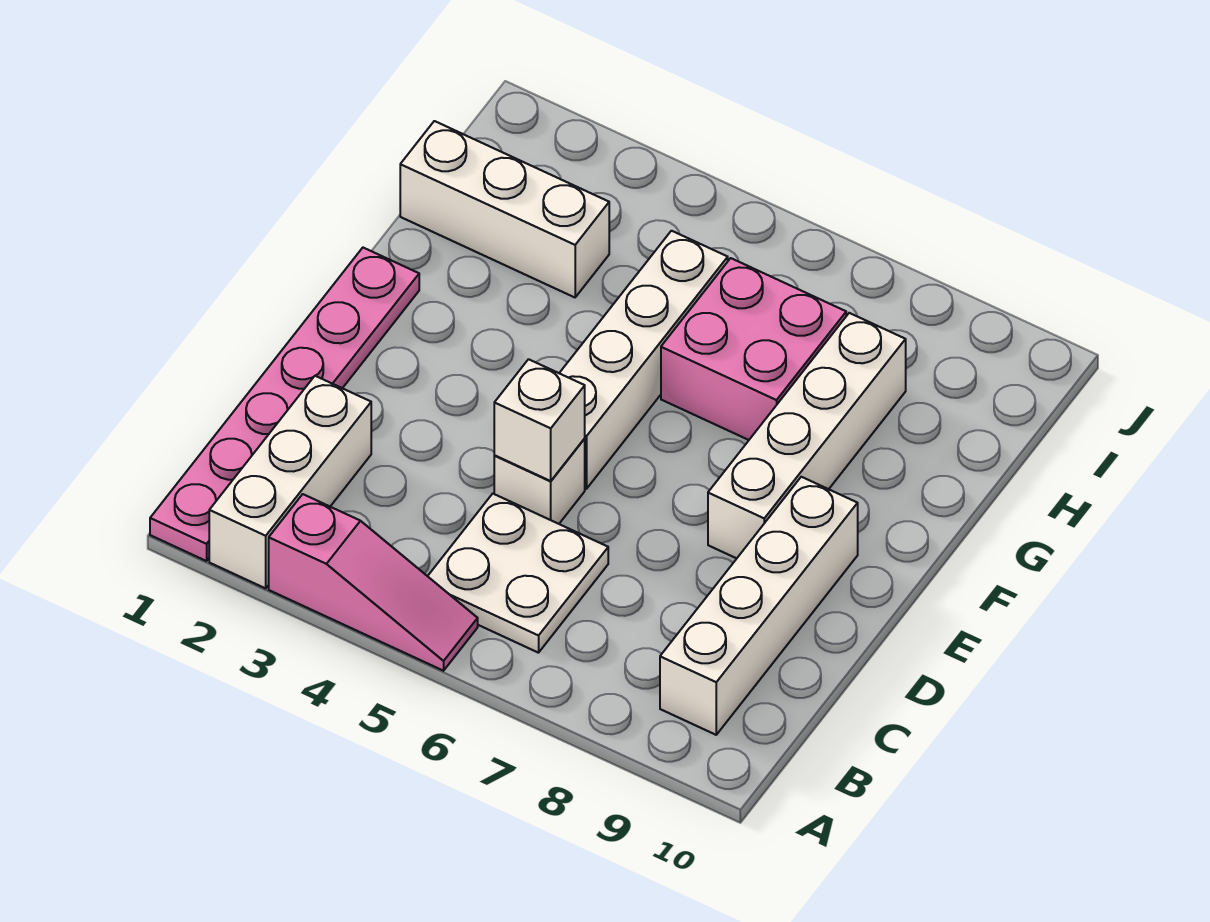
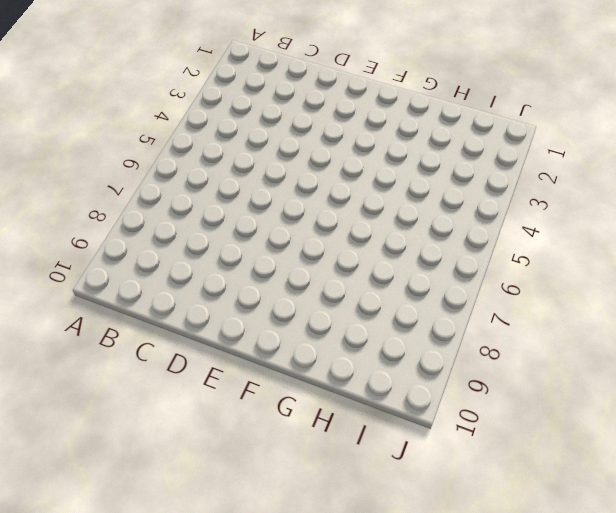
none -> pink plate A1:F1 level 1
none -> white brick A2:C2 level 1

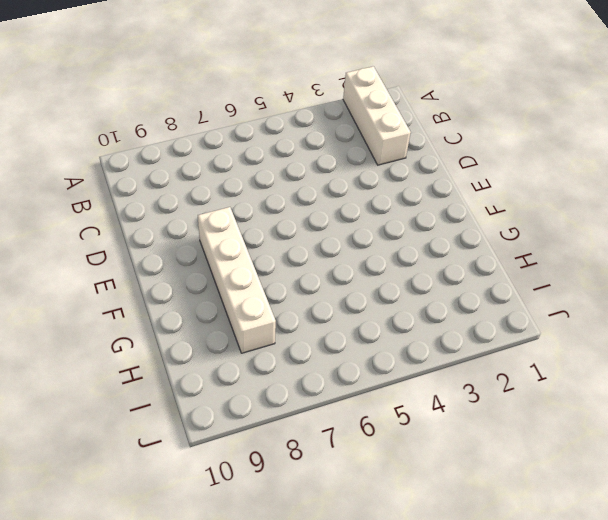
none -> pink plate A1:F1 level 1
none -> pink slope A3:A5 level 1 top 3

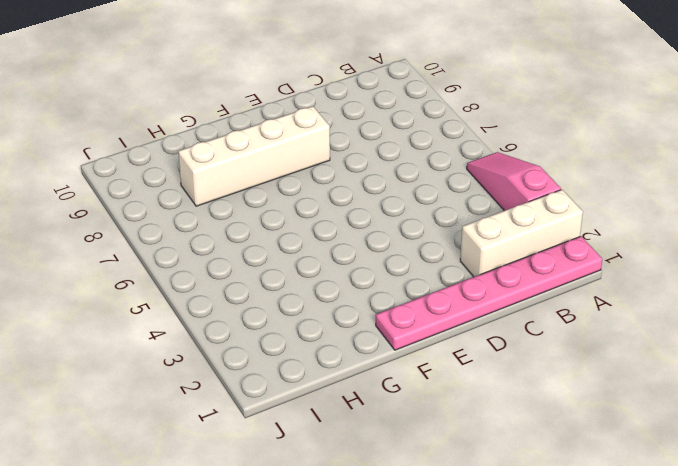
none -> white plate B5:C6 level 1
none -> white brick B9:E9 level 1

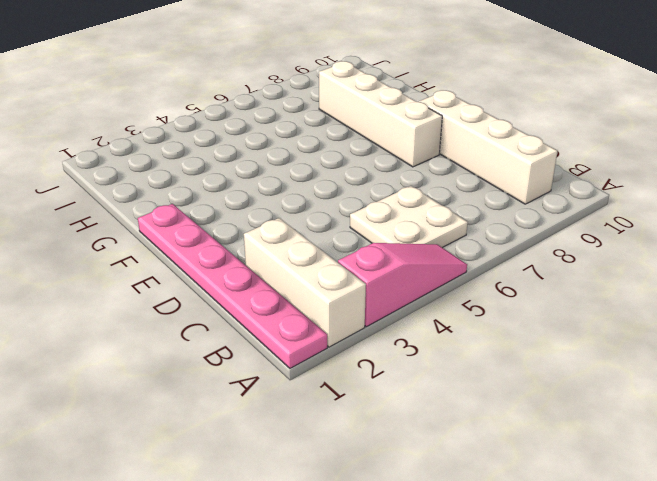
none -> white brick D5 level 1
none -> white brick E5:H5 level 1

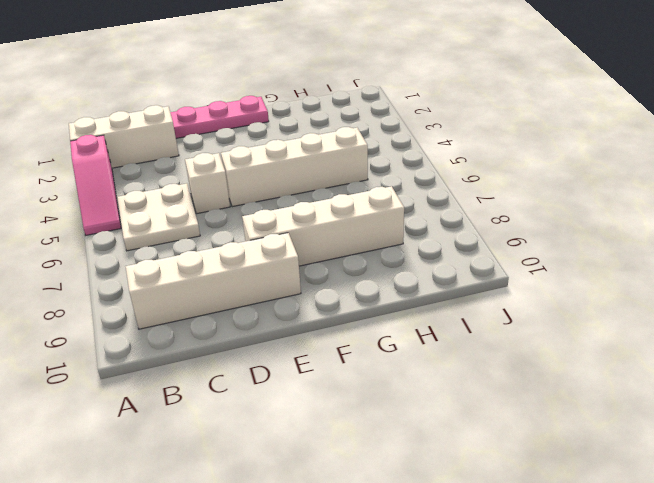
none -> pink brick G6:H7 level 1
none -> white brick H1:H3 level 1

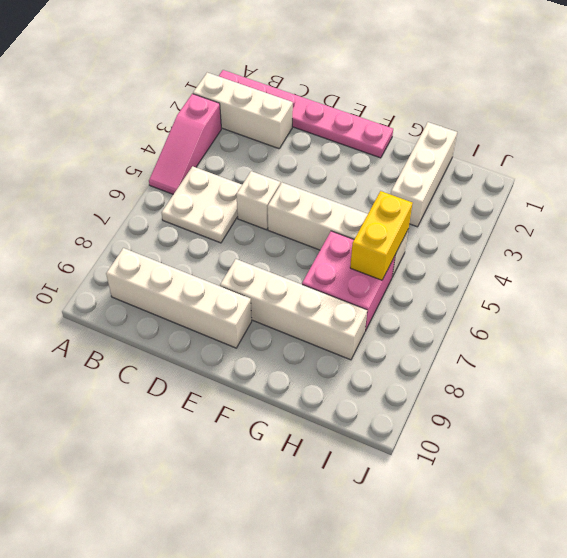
yellow brick H5:H6 level 2 -> none
none -> white brick D5 level 2

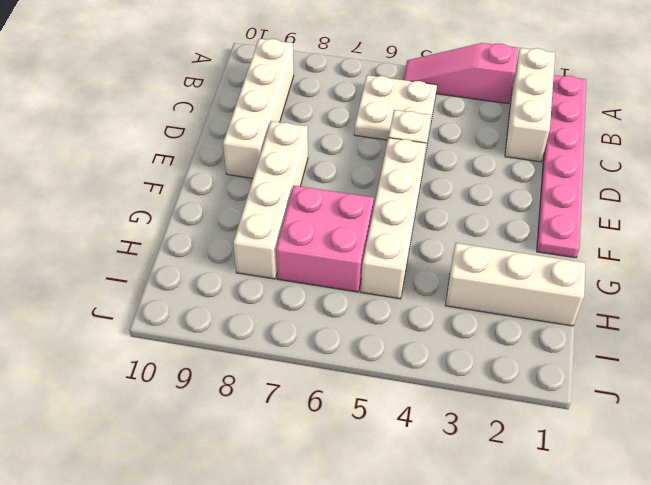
none -> white brick D5 level 2

